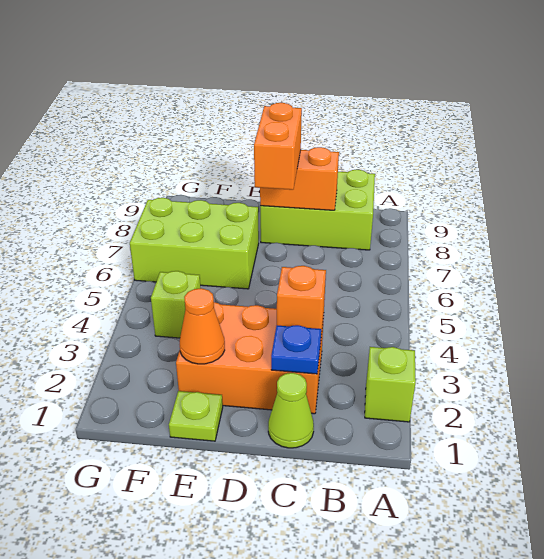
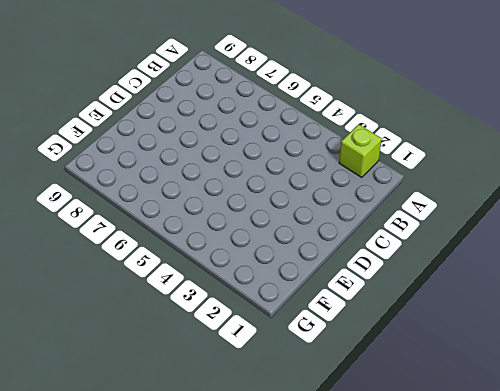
none -> lime brick B8:D9 level 1
none -> lime cone C1 level 1
none -> orange brick C2:E3 level 1

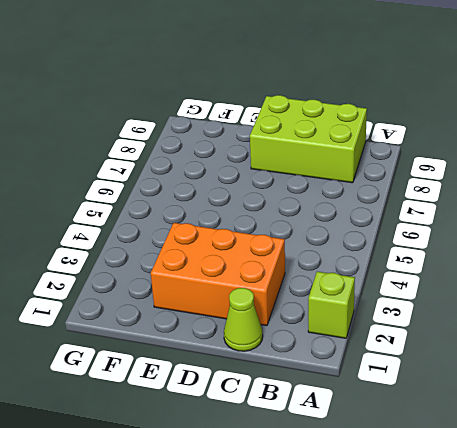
none -> lime plate E1 level 1
none -> lime brick E6:G7 level 1
none -> lime brick F4 level 1

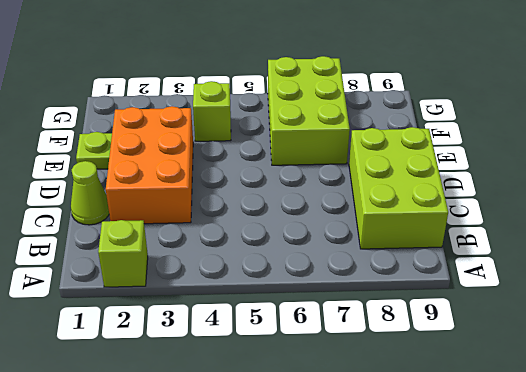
none -> blue plate C2 level 2
none -> orange brick C3 level 2
none -> orange brick C8:D8 level 2

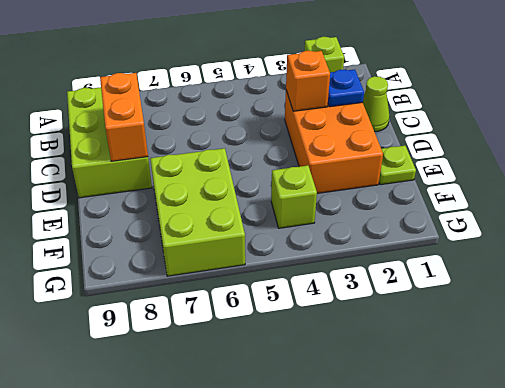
none -> orange cone E2 level 2
none -> orange brick D7:D8 level 3

